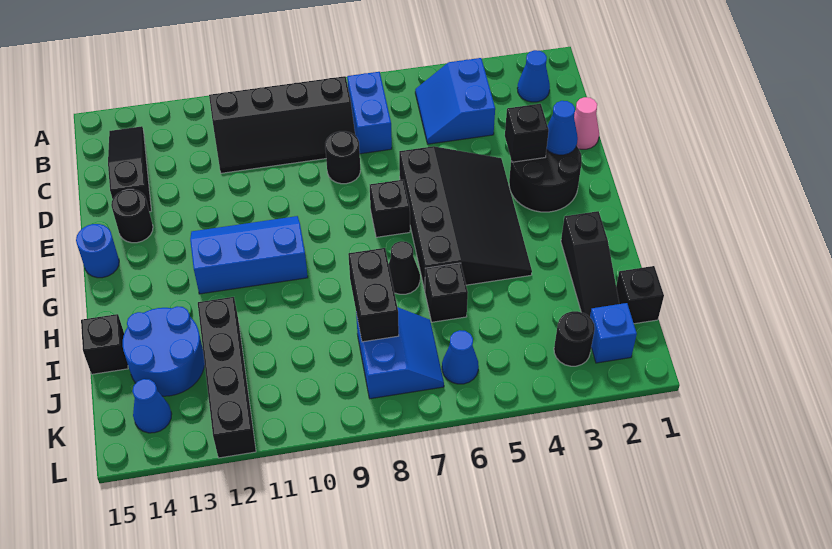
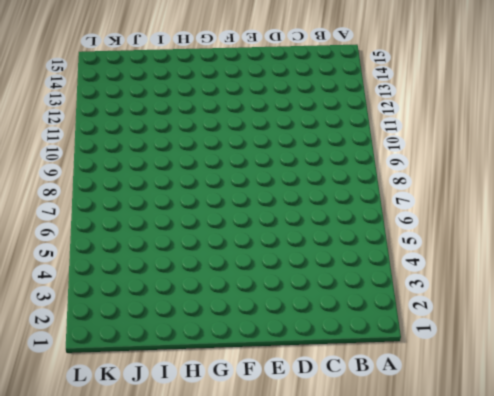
none -> blue cone B2 level 1
none -> blue slope B4:C5 level 1 top 4
none -> blue brick B7:C7 level 1

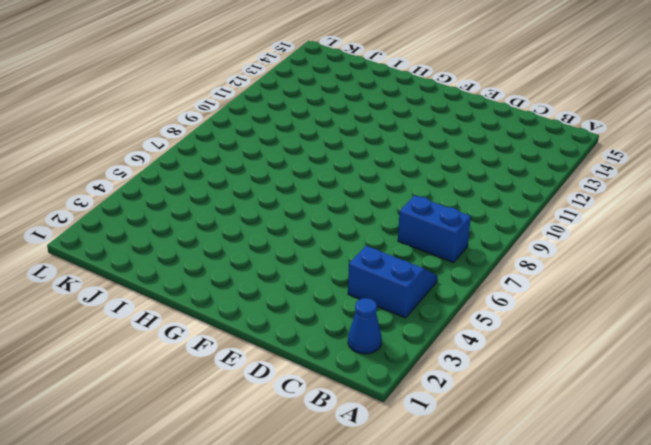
none -> black slope B8:C11 level 1 top B
none -> black slope B14:D14 level 1 top D
none -> pink cone D1 level 1

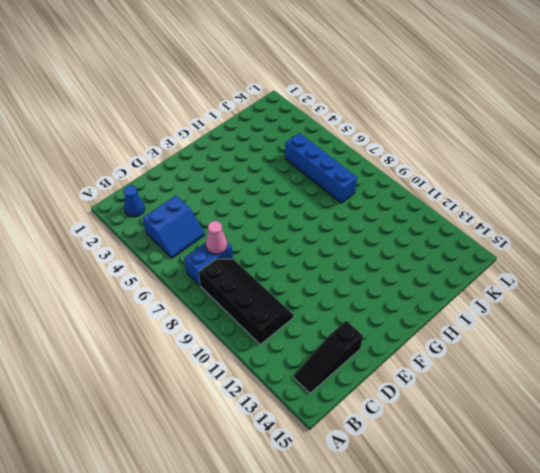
pink cone C7 level 2 -> pink cone D1 level 1
blue brick J5:J8 level 1 -> blue slope J7:K8 level 1 top 8
none -> black round brick D8 level 1
none -> black round brick E2:F3 level 1
none -> black slope E4:H6 level 1 top 6

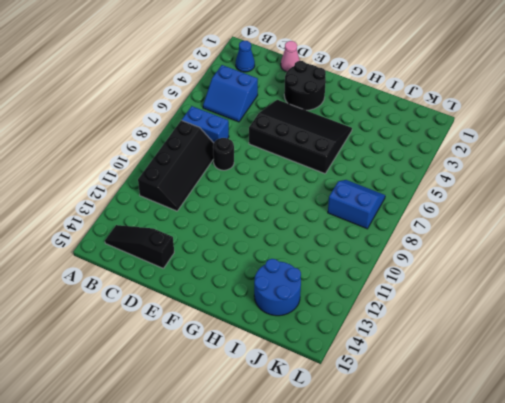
none -> black round brick E14 level 1
none -> black brick F7 level 1
none -> blue slope F10:G12 level 1 top G

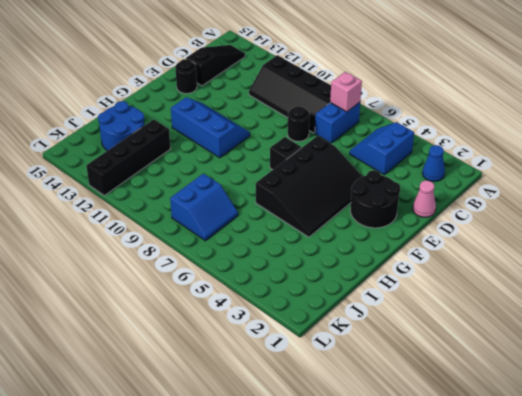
pink brick B7 level 2 -> none
none -> blue round brick F15 level 1
none -> black slope H2:J2 level 1 top H
none -> black cone H7 level 1

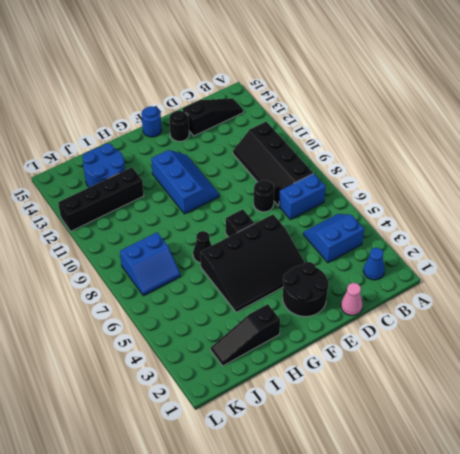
none -> black brick I6 level 1
none -> black brick I15 level 1
none -> black brick J1 level 1

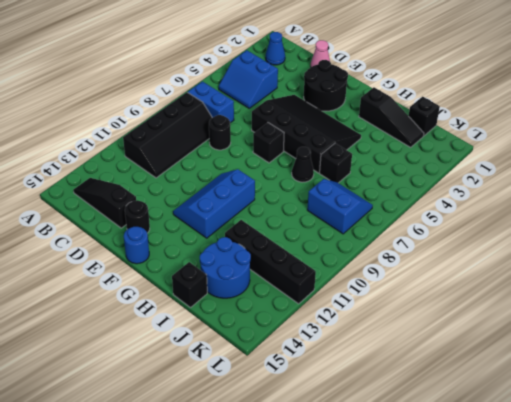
none -> blue brick K2 level 1
none -> black round brick K3 level 1
none -> blue cone K6 level 1

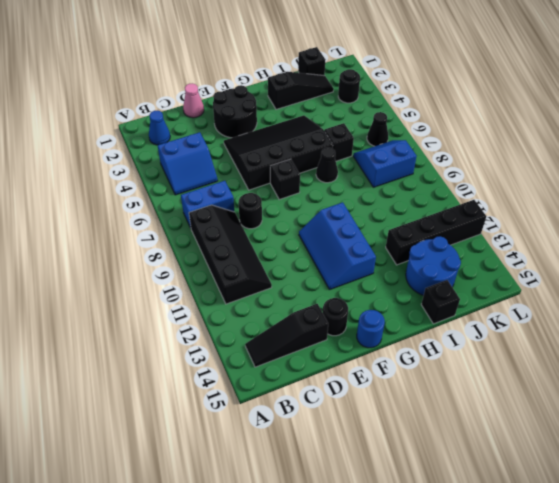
black cone K6 level 1 -> blue cone K6 level 1
none -> blue brick K2 level 1
none -> blue cone K14 level 1
none -> blue cone E2 level 2

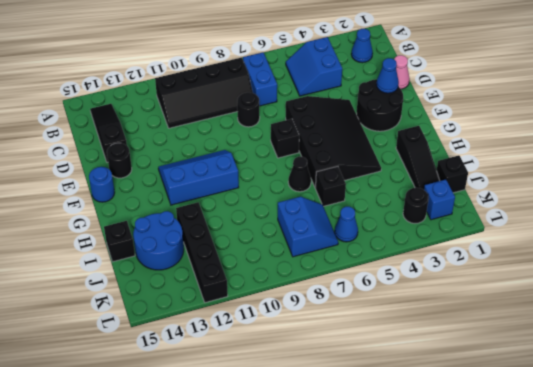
none -> blue cone K14 level 1
none -> black brick E3 level 2
none -> black brick I8:J8 level 2

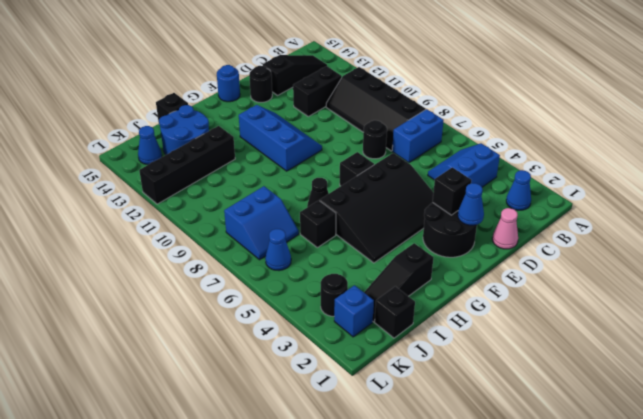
black brick C12:D12 level 1 -> black brick I8:J8 level 2

